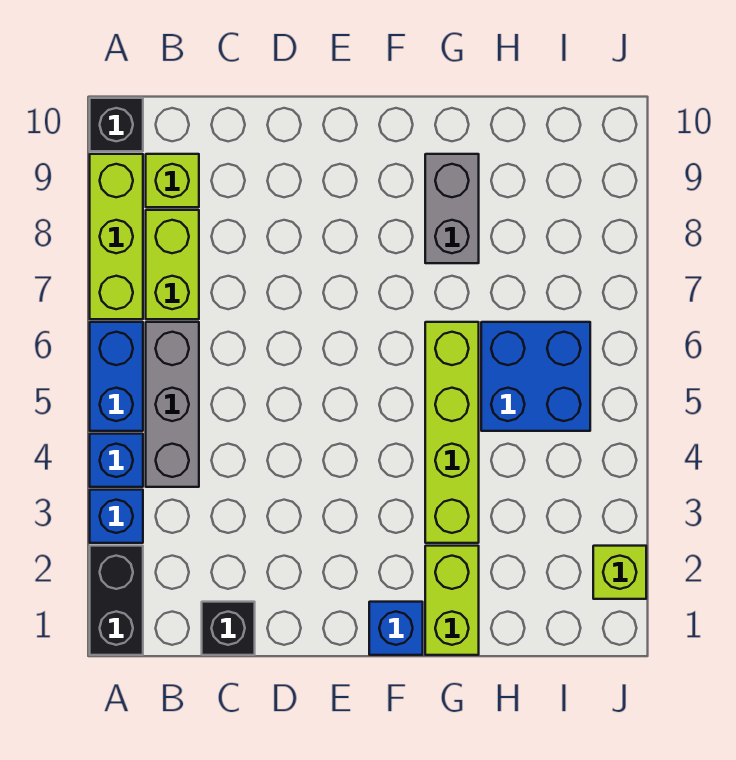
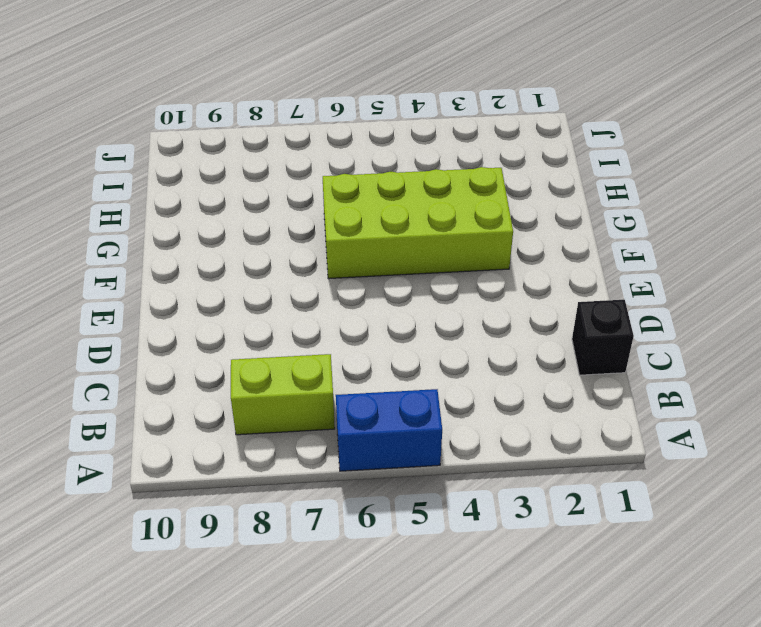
lime brick F3:G6 level 1 -> lime brick G3:G6 level 1
none -> black brick A1:A2 level 1
none -> blue brick A3 level 1
none -> blue brick A4 level 1

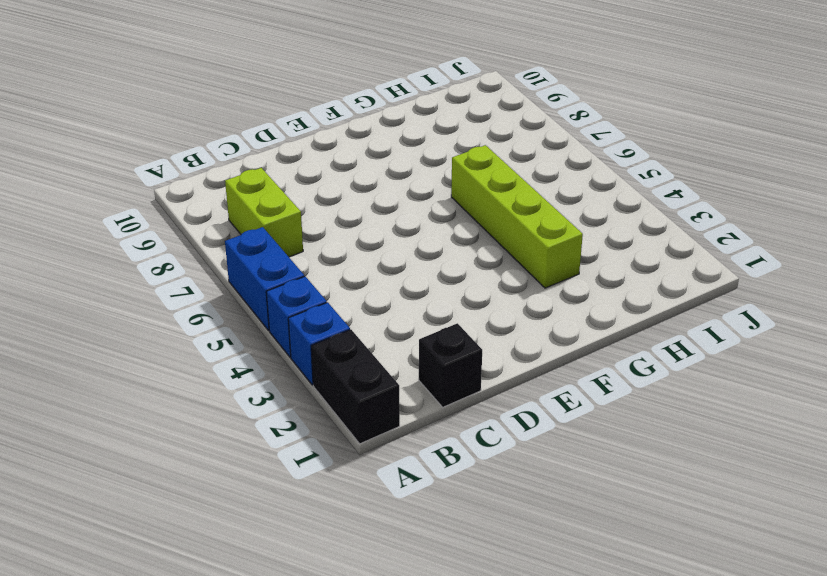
none -> lime brick A7:A9 level 1
none -> black brick A10 level 1
none -> grey brick B4:B6 level 1

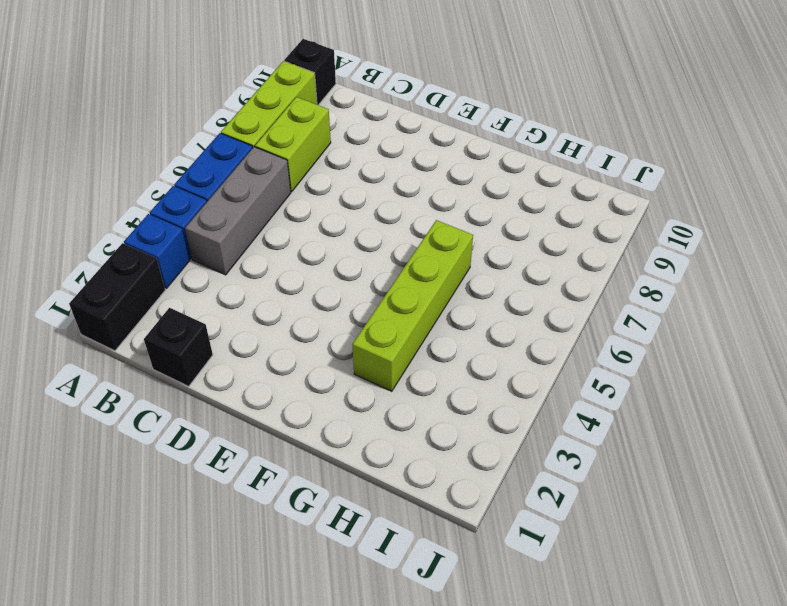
none -> lime brick B9 level 1
none -> blue brick F1 level 1
none -> lime brick G1:G2 level 1

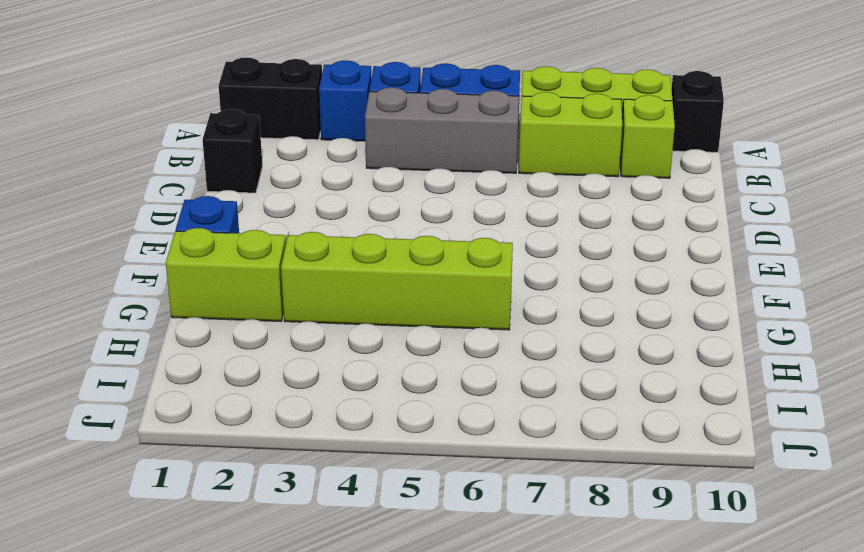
none -> grey brick G8:G9 level 1
none -> blue brick H5:I6 level 1
none -> lime brick J2 level 1

